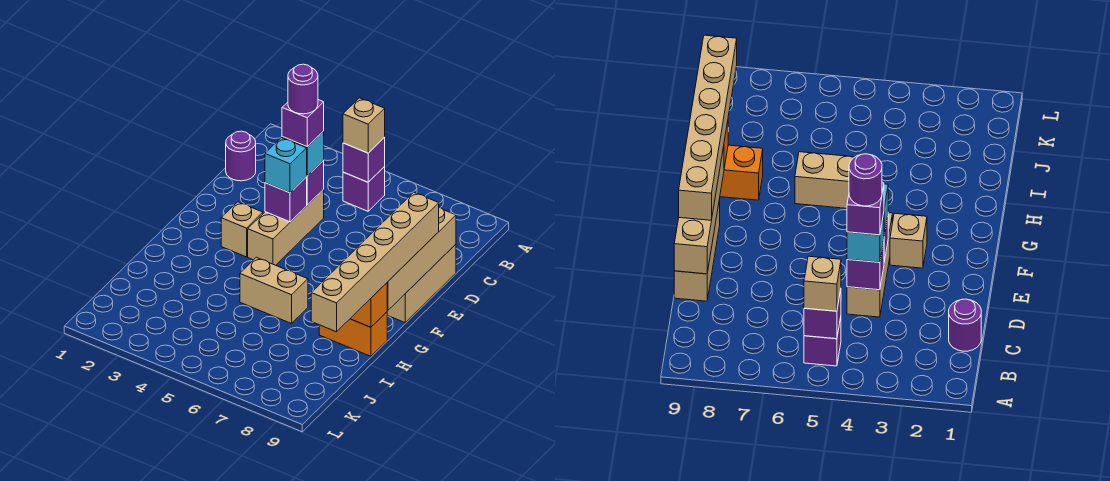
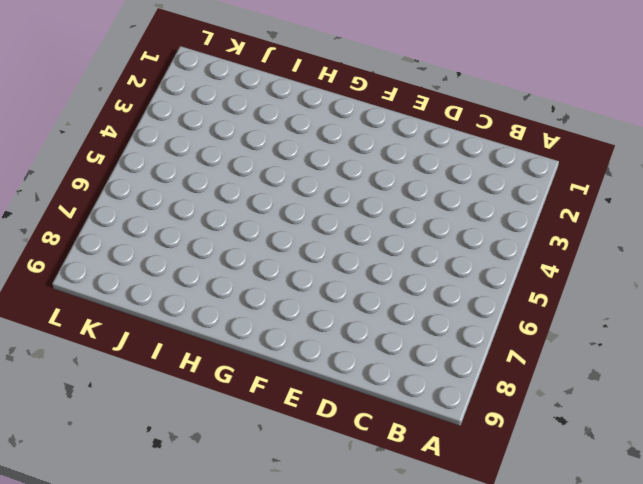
none -> purple brick B5 level 1
none -> purple round brick C1 level 1
none -> tan brick D4:F4 level 1

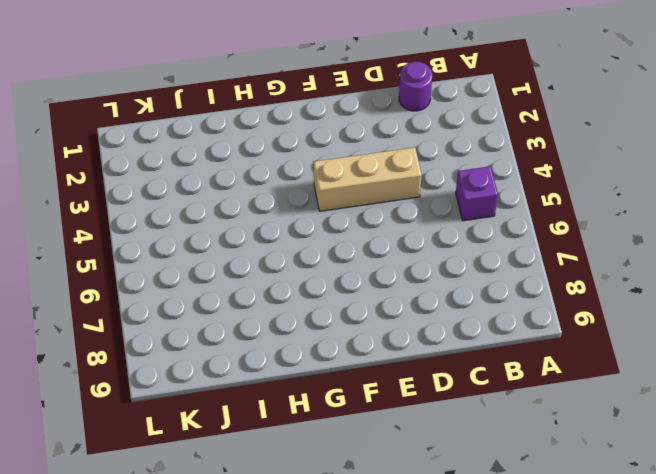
none -> tan brick D9:F9 level 1
none -> tan brick F3 level 1
none -> tan brick H5:H6 level 1

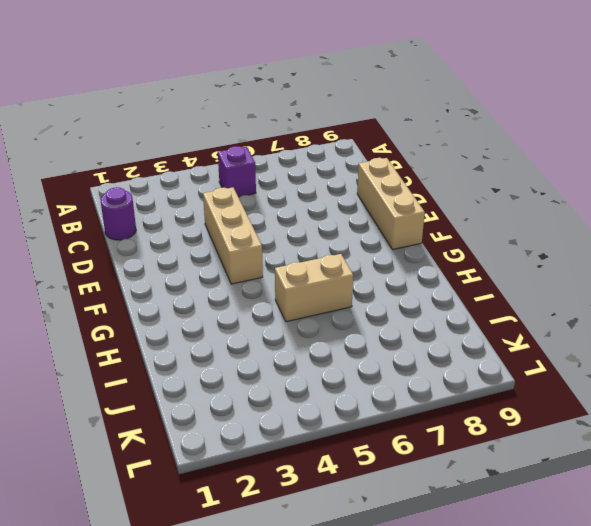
none -> tan brick F3 level 1
none -> orange brick H8:H9 level 1
none -> purple brick B5 level 2

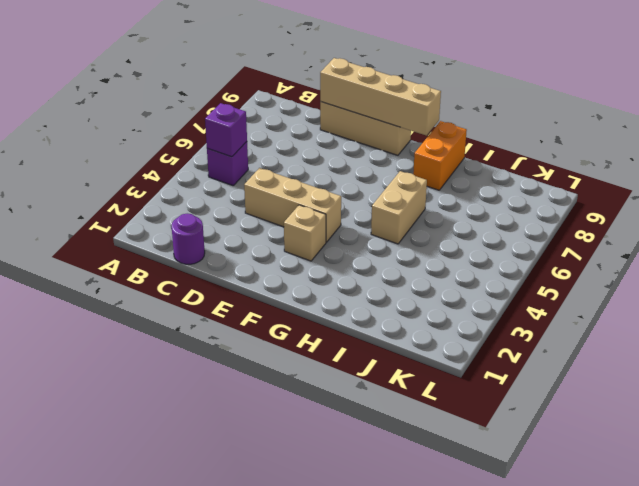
none -> purple brick D4 level 2
none -> purple brick E4 level 2
none -> orange brick H9 level 2

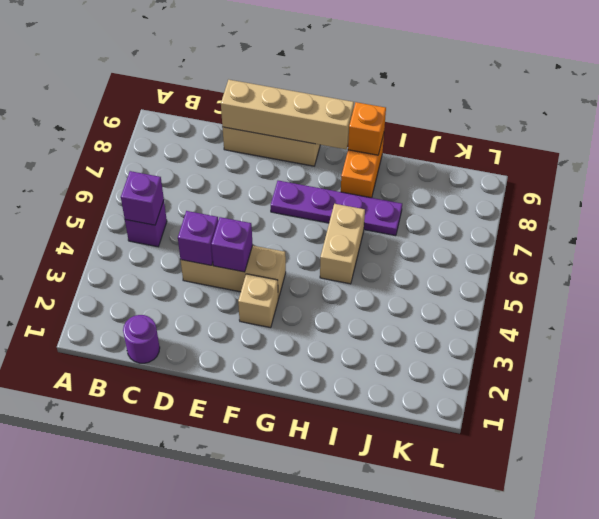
purple plate F7:I7 level 1 -> none
none -> tan brick B5 level 3
none -> cyan brick D4 level 3
none -> cyan brick E4 level 3

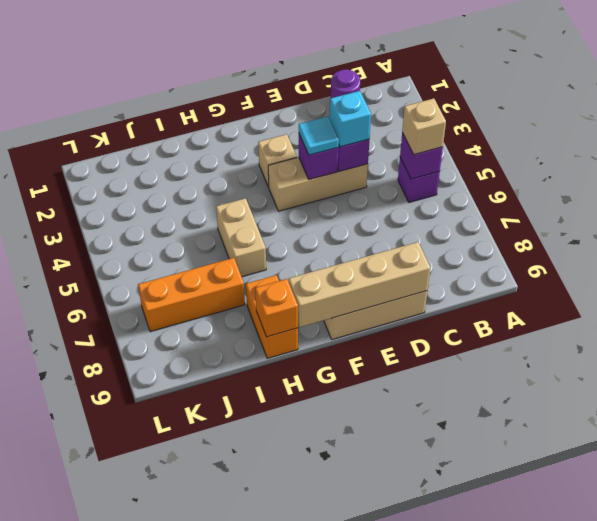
cyan tile E4 level 3 -> cyan brick E4 level 3
orange brick I7:K7 level 1 -> none
none -> tan brick E9:J9 level 3
none -> purple brick D4 level 4
none -> purple round brick D4 level 5

